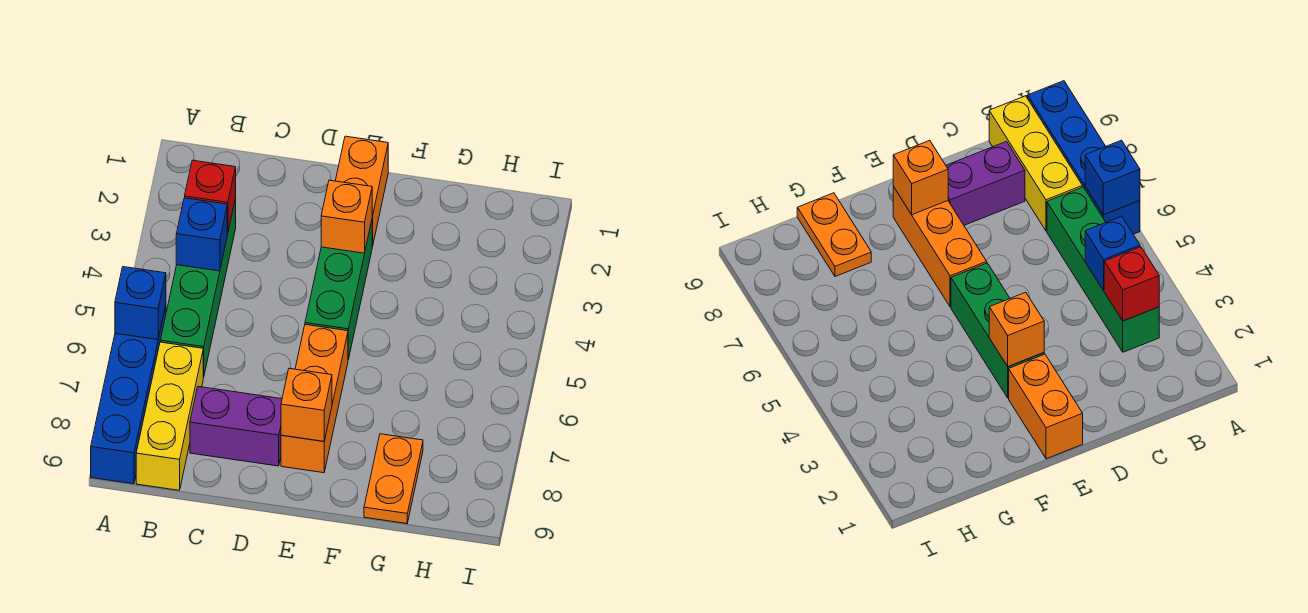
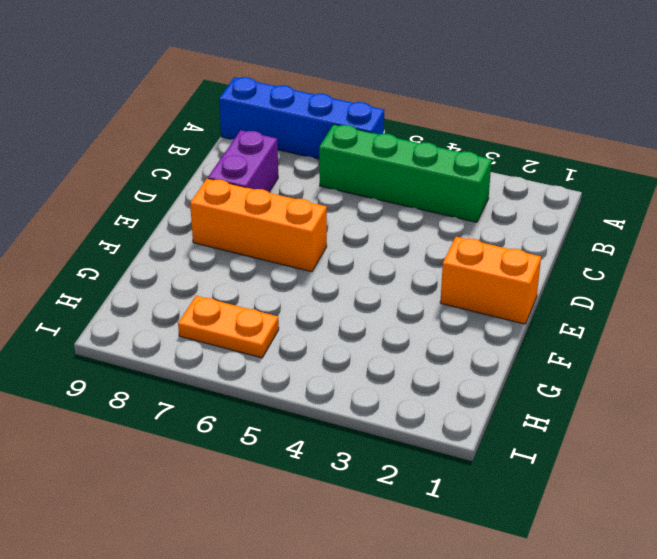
orange plate H6:H7 level 1 -> orange plate G8:G9 level 1
none -> yellow brick B7:B9 level 1
none -> green brick E3:E5 level 1
none -> blue brick A6 level 2

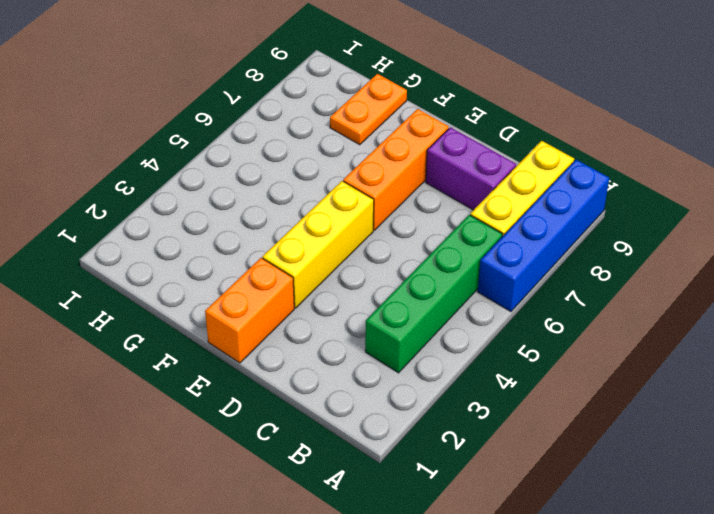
yellow brick E3:E5 level 1 -> green brick E3:E5 level 1
none -> blue brick A6 level 2
none -> red brick B3 level 2
none -> blue brick B4 level 2

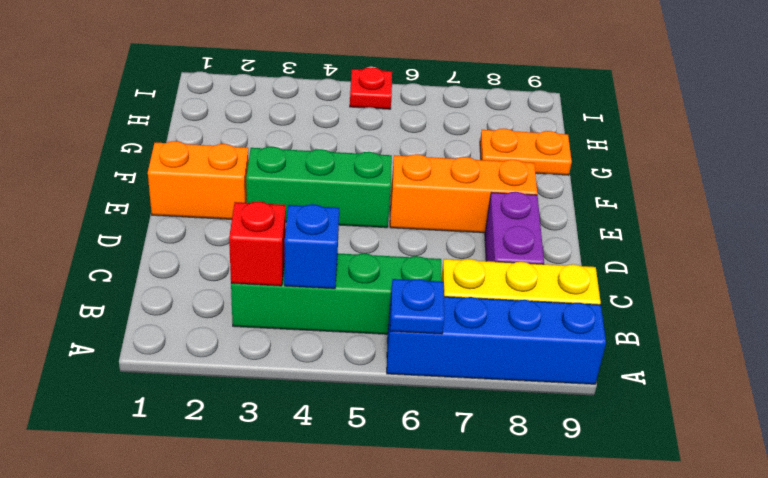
blue plate A6 level 2 -> blue brick A6 level 2
red plate I5 level 1 -> none
none -> orange brick E3 level 2
none -> orange brick E8 level 2

